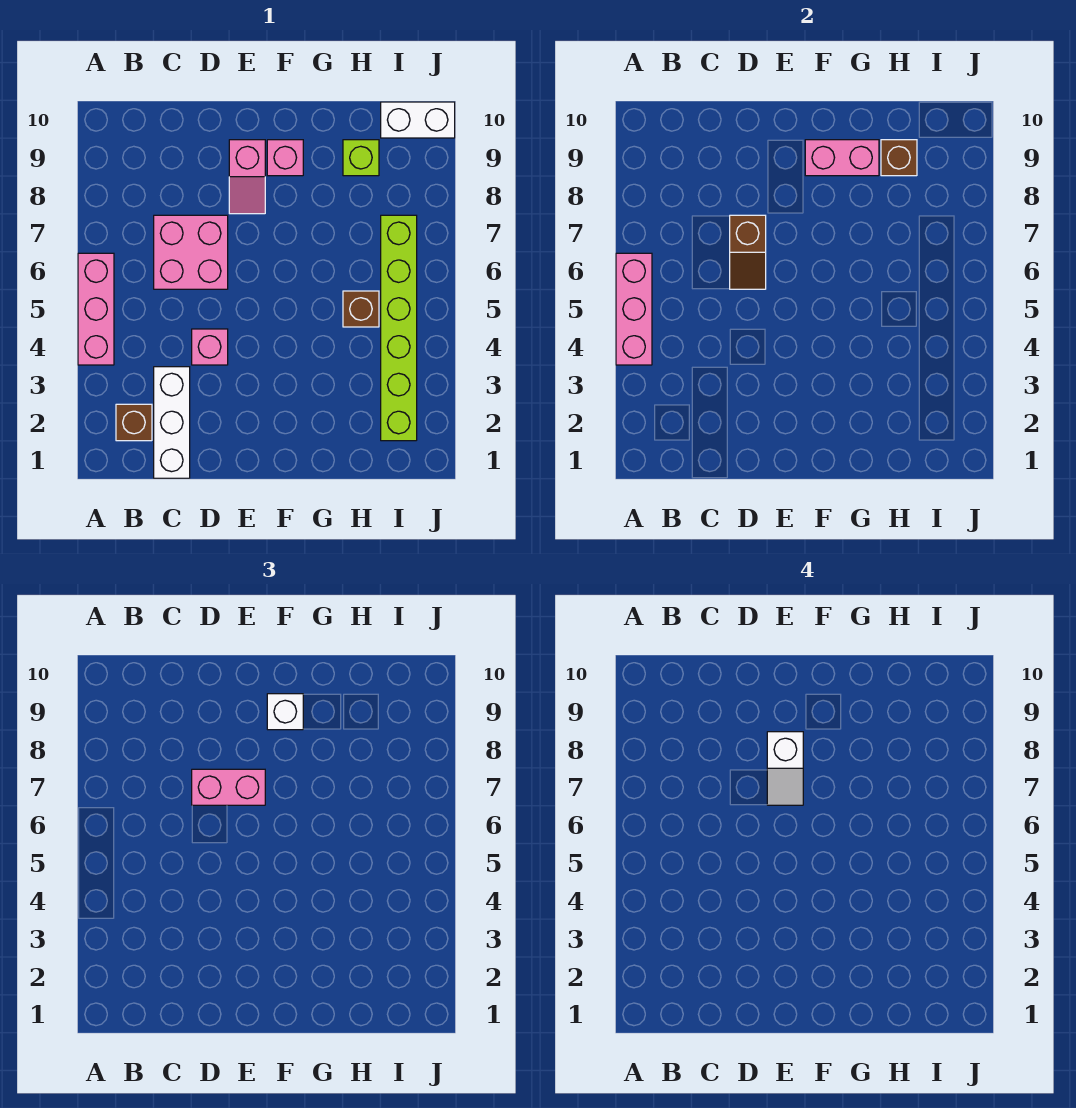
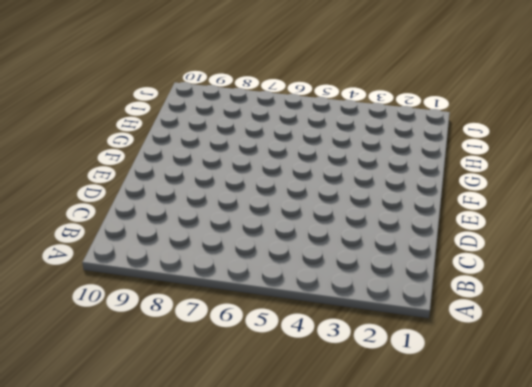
none -> pink brick A4:A6 level 1
none -> brown brick B2 level 1
none -> white brick C1:C3 level 1

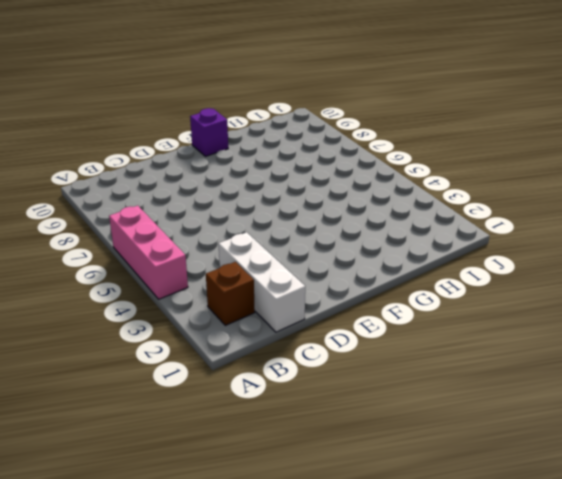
purple brick F10 level 1 -> none
none -> pink brick C6:D7 level 1
none -> pink brick D4 level 1
none -> pink slope E8:E9 level 1 top 9

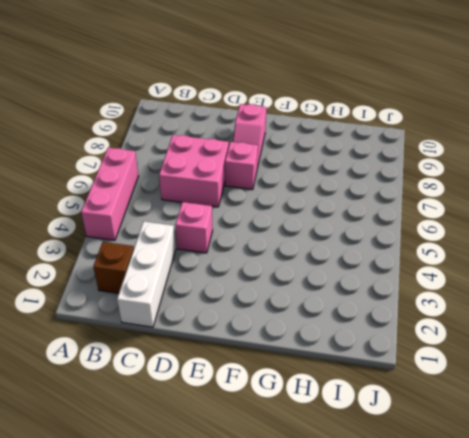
pink brick E7 level 1 -> pink brick F9 level 1
none -> brown brick H5 level 1
none -> lime brick H9 level 1
none -> lime brick I2:I7 level 1

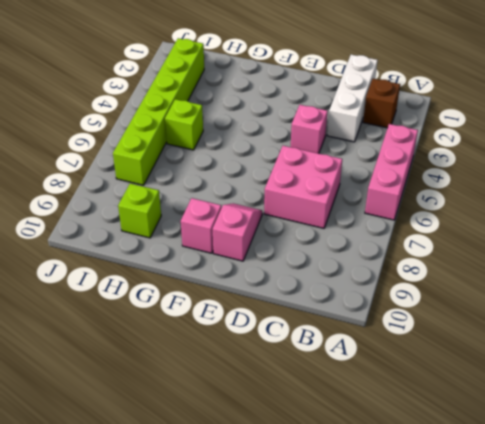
lime brick H5 level 1 -> brown brick H5 level 1
none -> white brick I10:J10 level 1
none -> pink brick A4:A6 level 2
none -> brown slope D6:D7 level 2 top 7

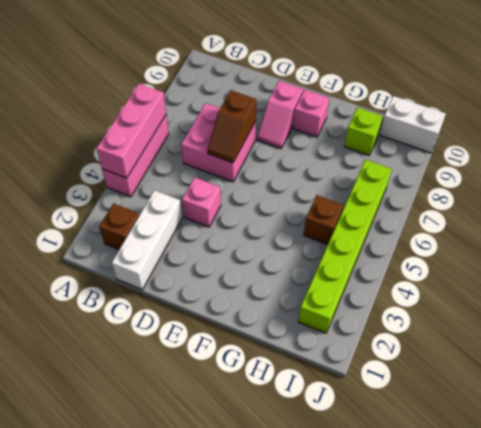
none -> pink brick F9:G9 level 2
none -> brown brick H9 level 2
none -> pink brick D7:E7 level 3

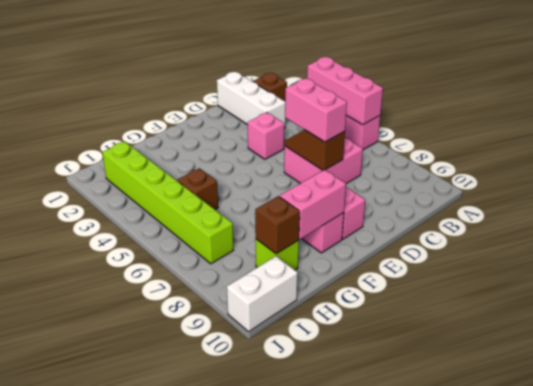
pink brick D6:D7 level 3 -> pink brick D7:E7 level 3
none -> white brick F9 level 3
none -> white slope E7:E8 level 4 top 8

